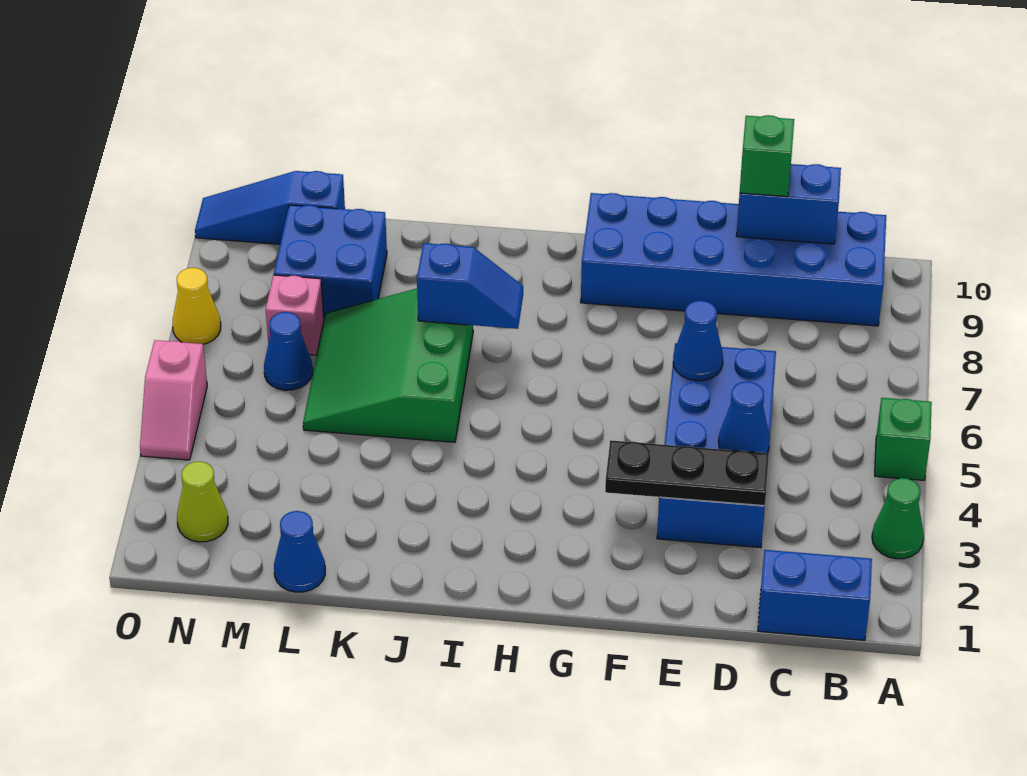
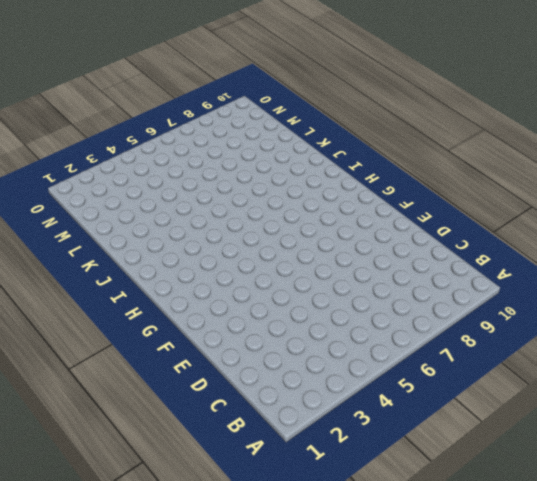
none -> green cone A3 level 1
none -> green brick A5 level 1
none -> blue brick B1:C1 level 1

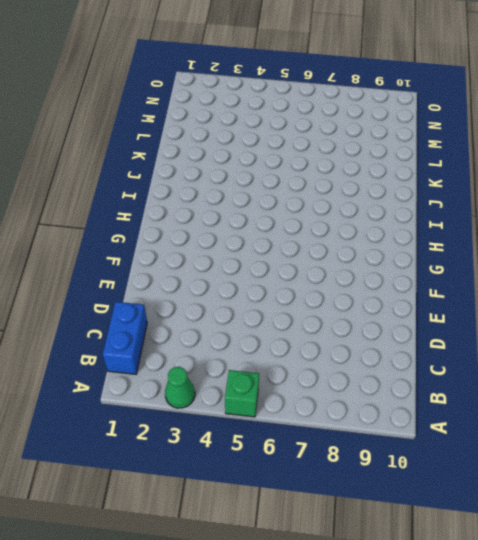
none -> blue brick B9:G10 level 1
none -> blue brick D3:E6 level 1
none -> green slope J5:L7 level 1 top J

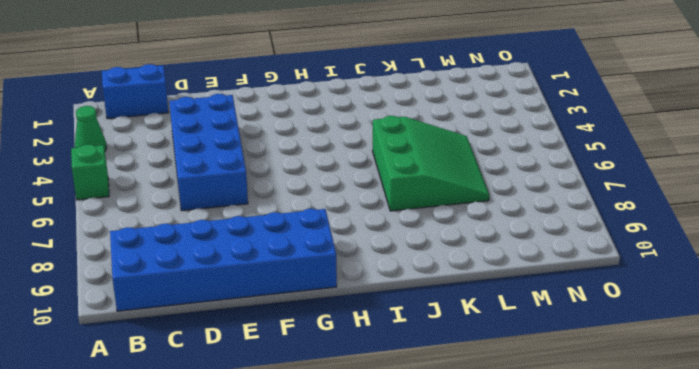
none -> blue cone L1 level 1
none -> blue brick L8:M9 level 1
none -> blue cone M6 level 1

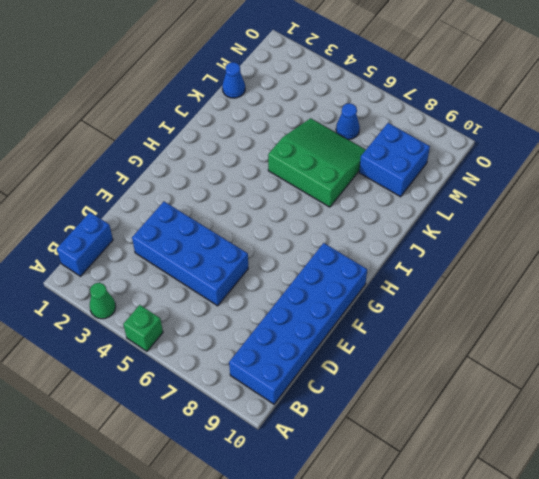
none -> pink brick M7 level 1
none -> blue slope M10:O10 level 1 top M
none -> lime cone N2 level 1

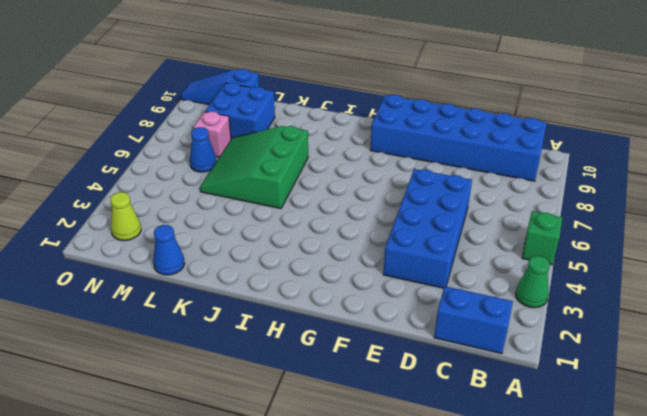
none -> pink slope O4:O5 level 1 top 5
none -> yellow cone O7 level 1
none -> blue brick C10:D10 level 2

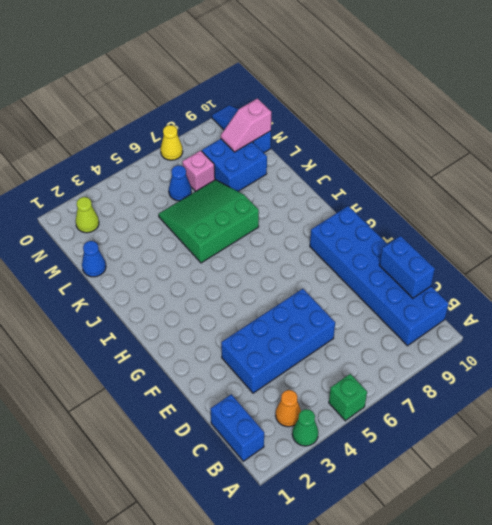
orange cone B3 level 1 -> none
pink slope M9:M10 level 2 top 10 -> pink slope O4:O5 level 1 top 5
none -> black plate D3:F3 level 2
none -> blue cone D4 level 2
none -> blue cone E6 level 2

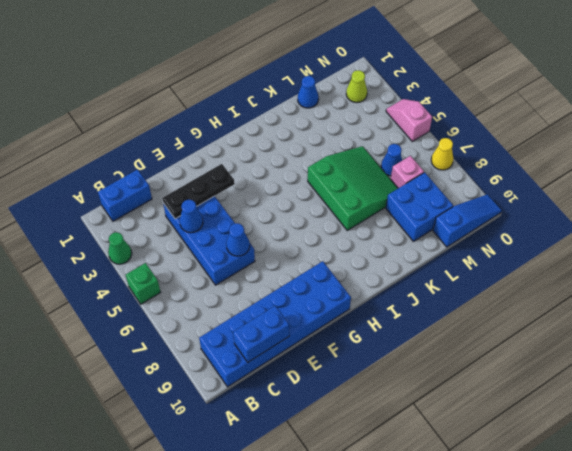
none -> blue slope I7:J7 level 2 top J
none -> green brick D10 level 3

